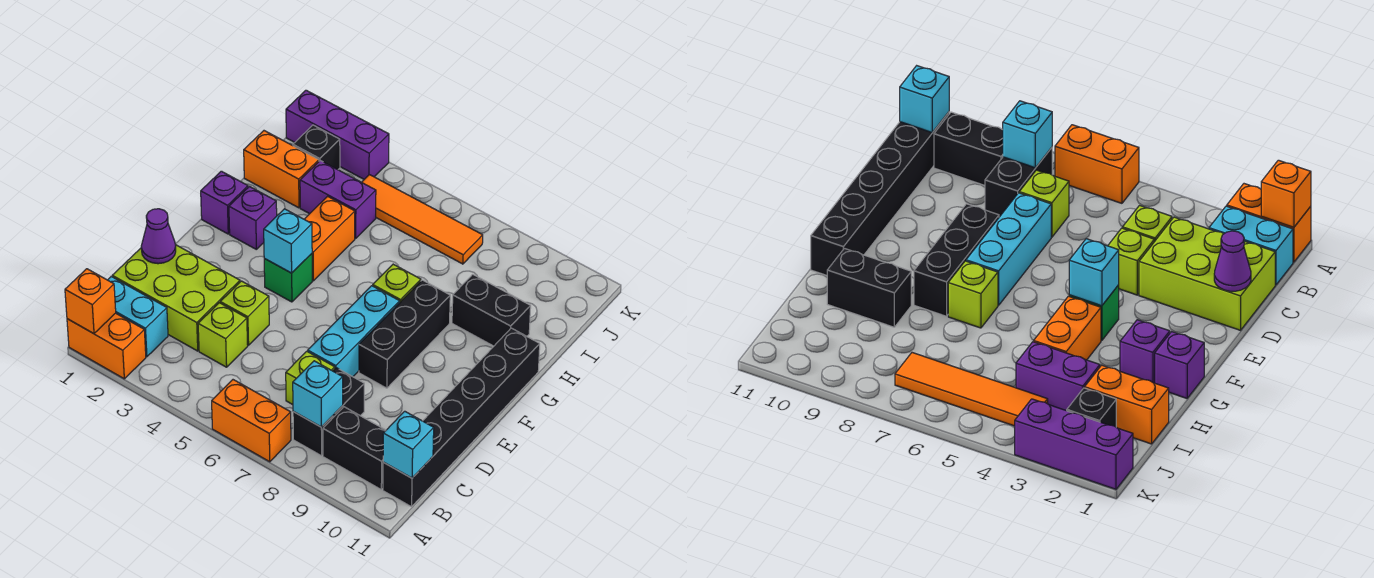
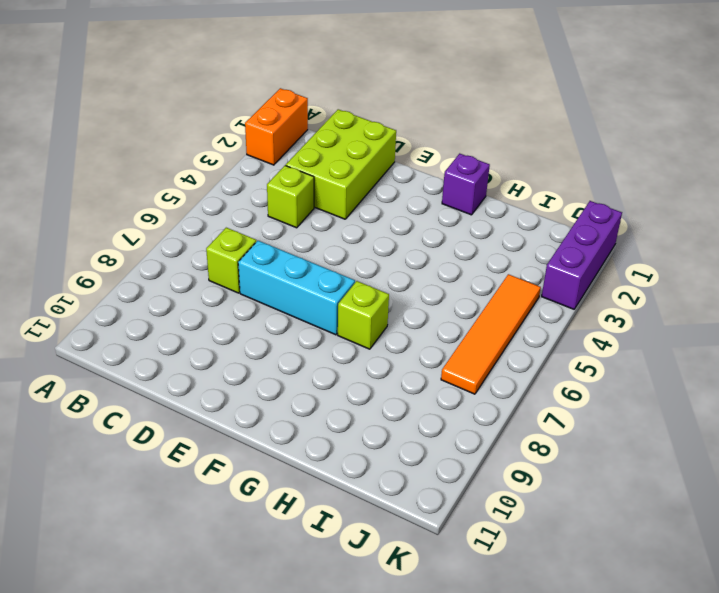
none -> orange brick A6:A7 level 1
none -> cyan brick B1:B2 level 1
none -> black brick B8:C8 level 1

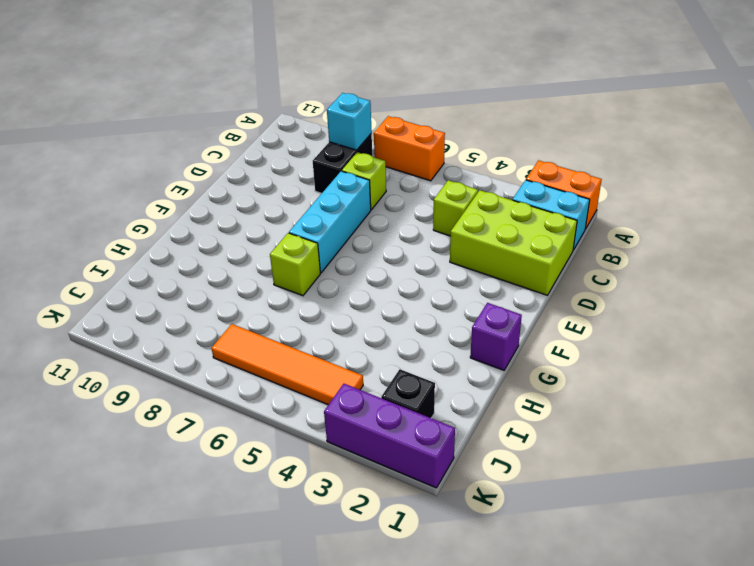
none -> black brick B9:B10 level 1
none -> black brick B11:G11 level 1
none -> lime brick D4 level 1

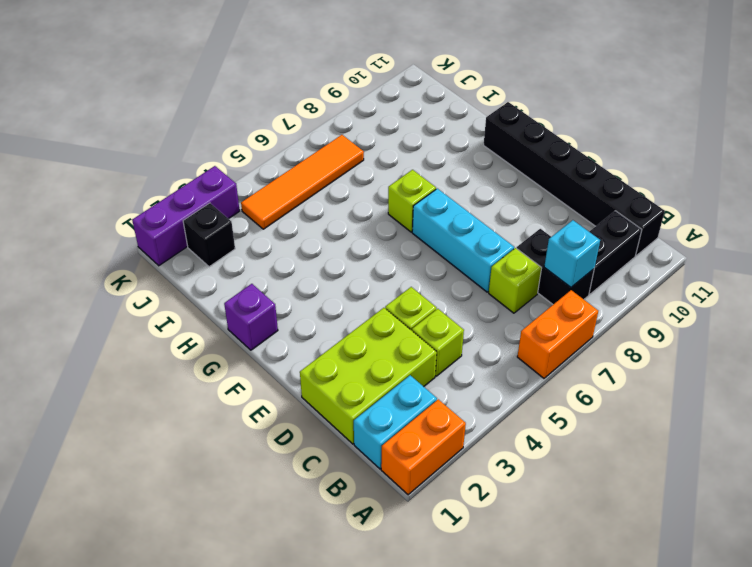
none -> black brick E8:G8 level 1
none -> green brick F4 level 1
none -> purple brick G2 level 1

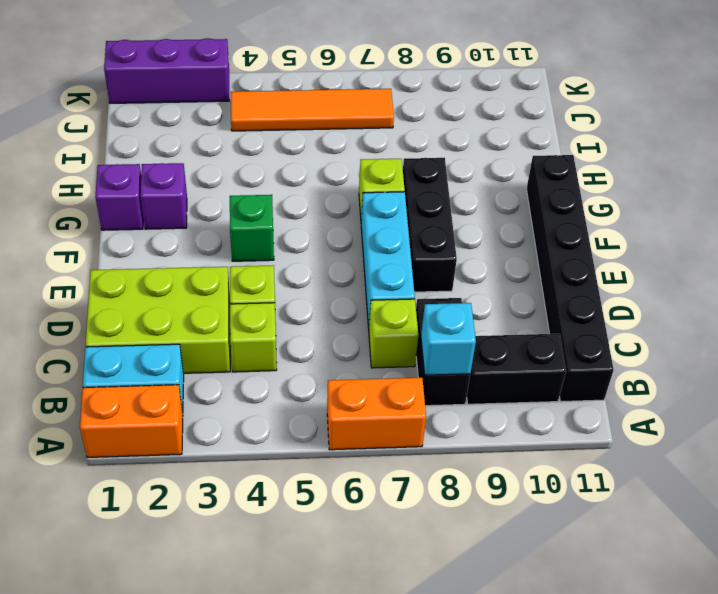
none -> orange brick G4:H4 level 1
none -> black brick H9:H10 level 1
none -> orange brick I1:I2 level 1

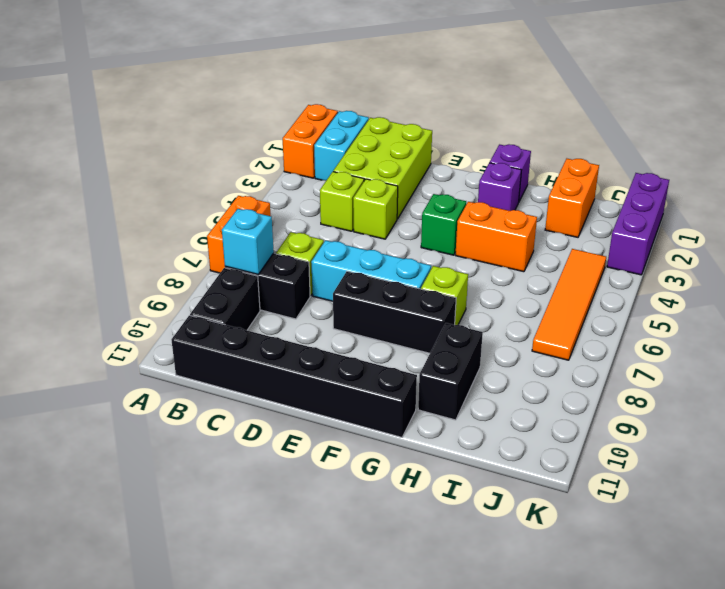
none -> purple brick I3:I4 level 1
none -> black brick J2 level 1
none -> orange brick A1 level 2

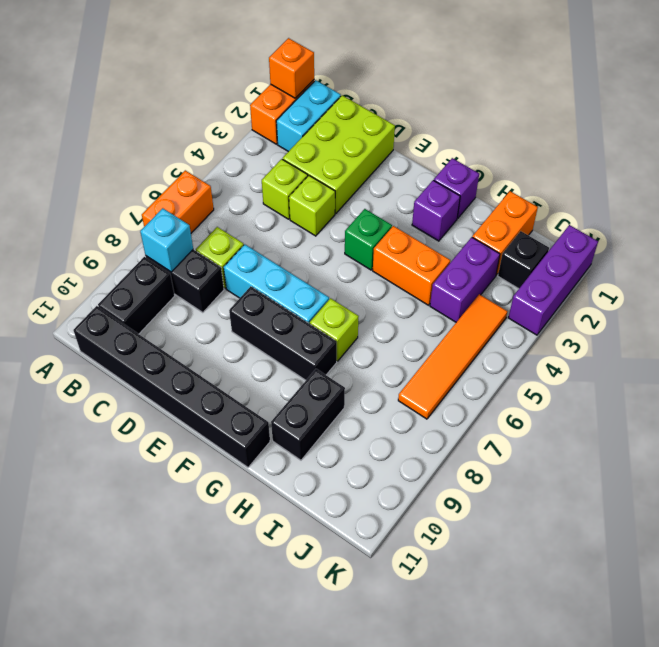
none -> cyan brick B11 level 2
none -> purple cone D1 level 2
none -> cyan brick F4 level 2

